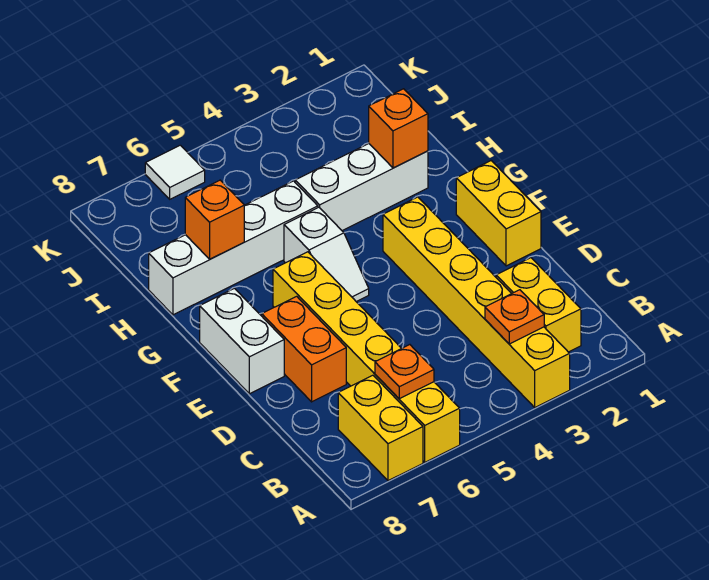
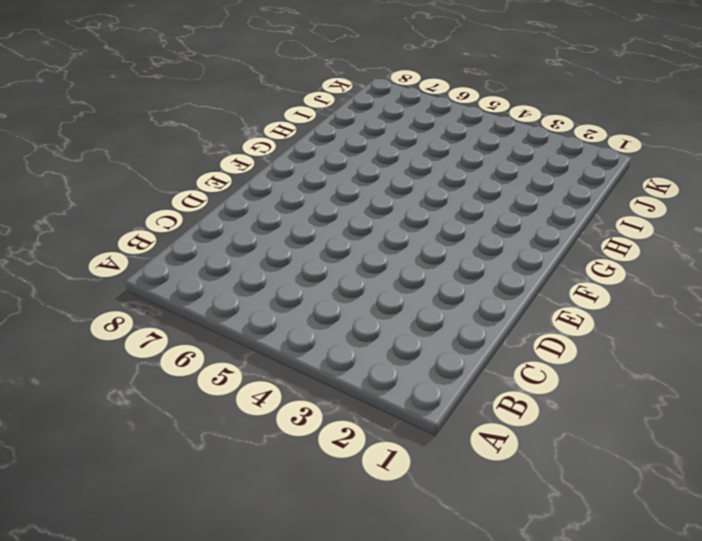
none -> yellow brick A3:F3 level 1
none -> yellow brick A6:F6 level 1
none -> yellow brick A7:B7 level 1

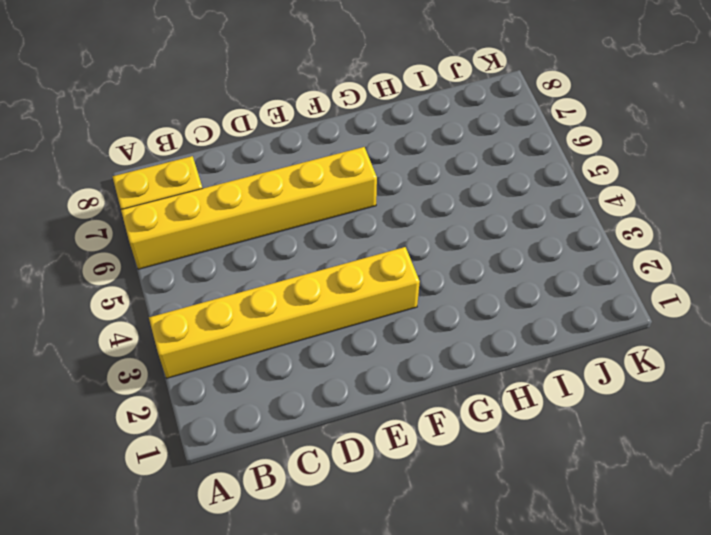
none -> yellow brick B2:C2 level 1
none -> orange brick D7:E7 level 1
none -> yellow brick E1:F1 level 1

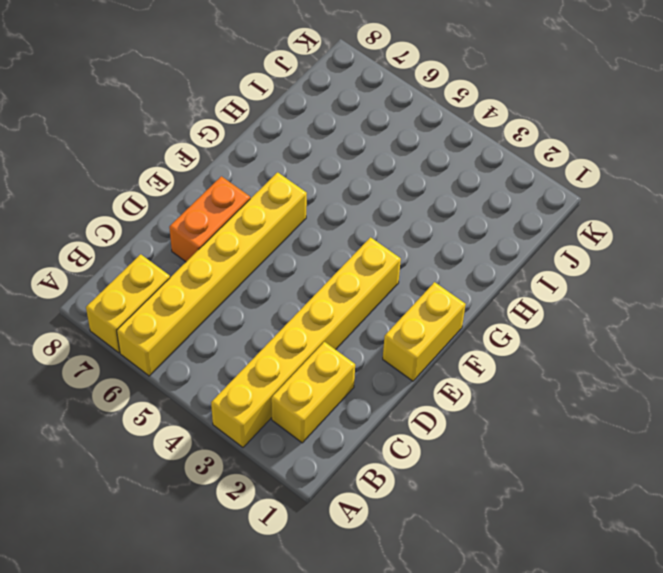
none -> white brick E8:F8 level 1
none -> white slope F5:G5 level 1 top G
none -> white brick H2:H4 level 1

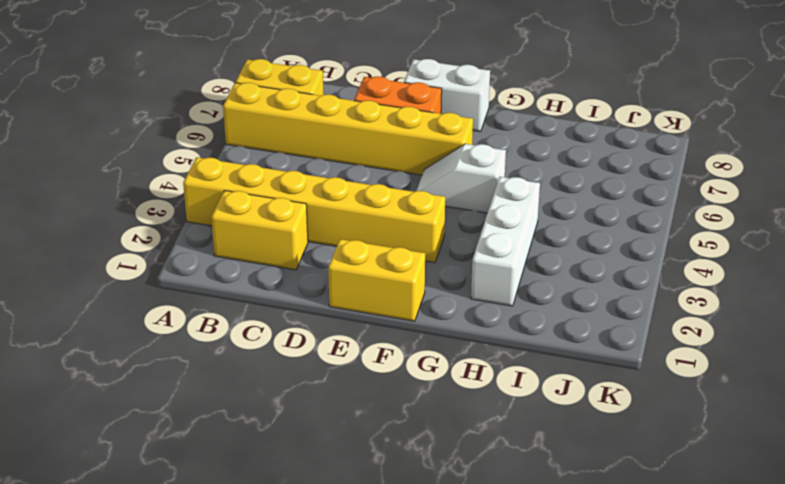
none -> white brick H5:H8 level 1
none -> white tile K6 level 1
none -> orange plate B3 level 2

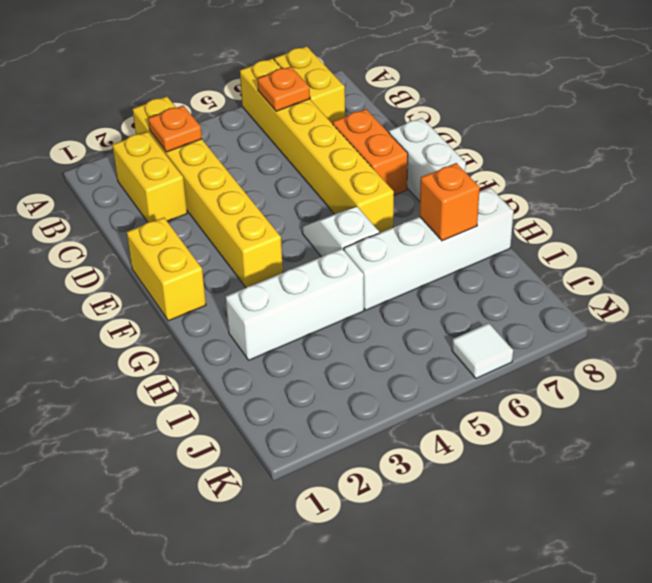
none -> orange brick H2 level 2

